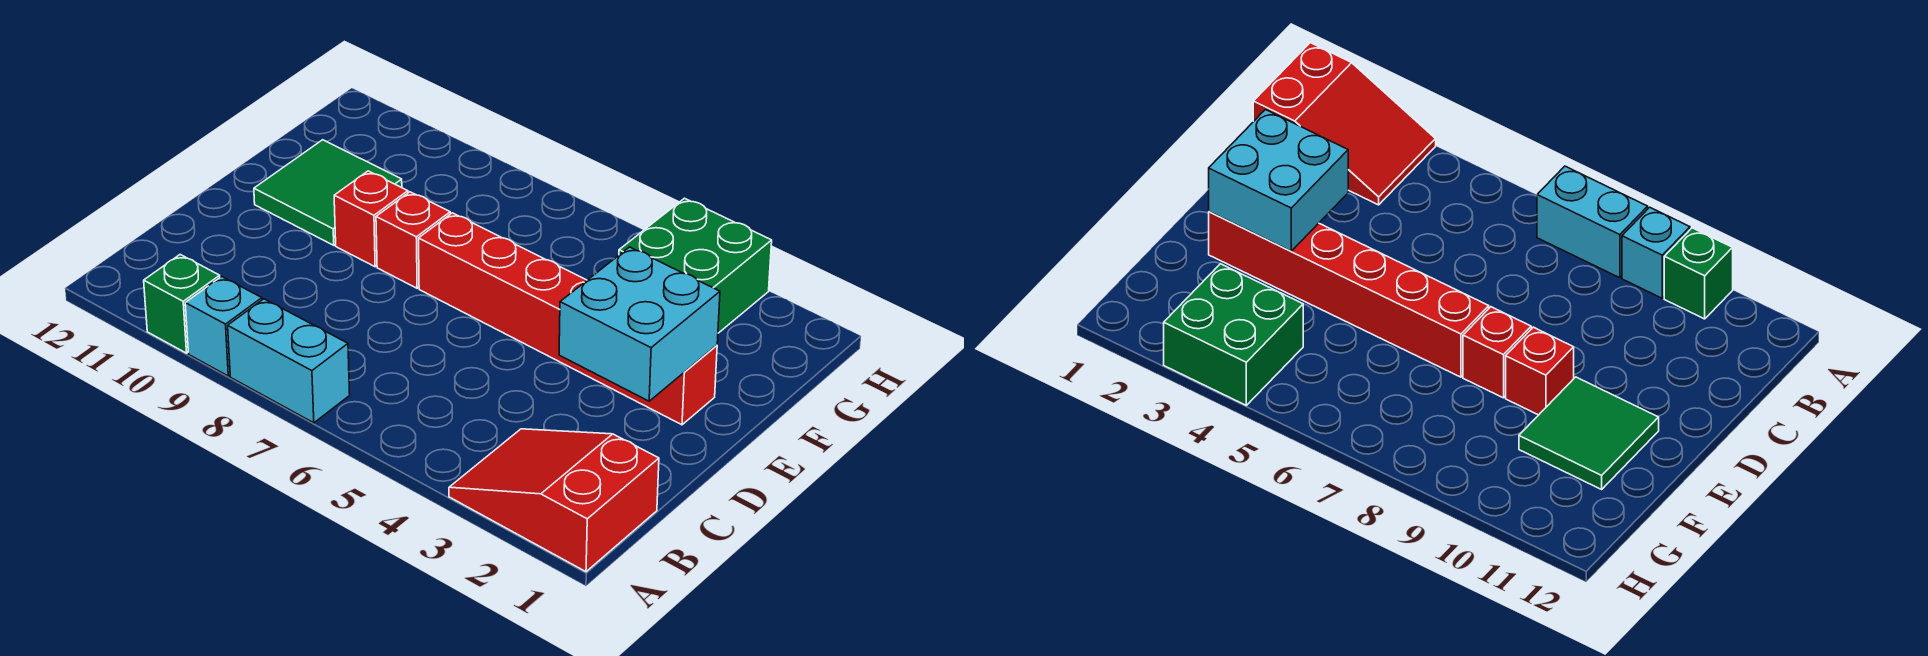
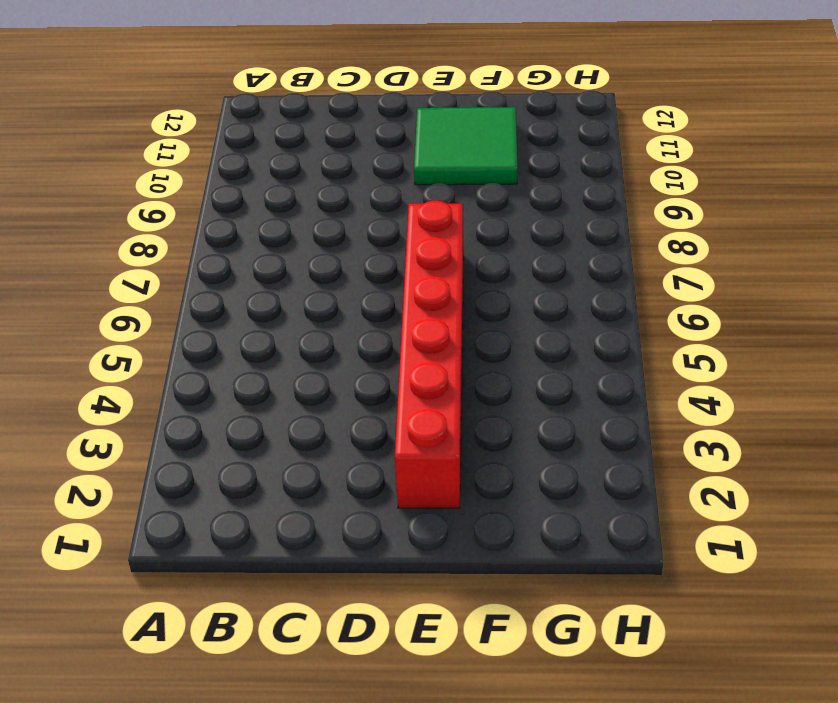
none -> red slope A1:B3 level 1 top 1
none -> cyan brick A7:A8 level 1

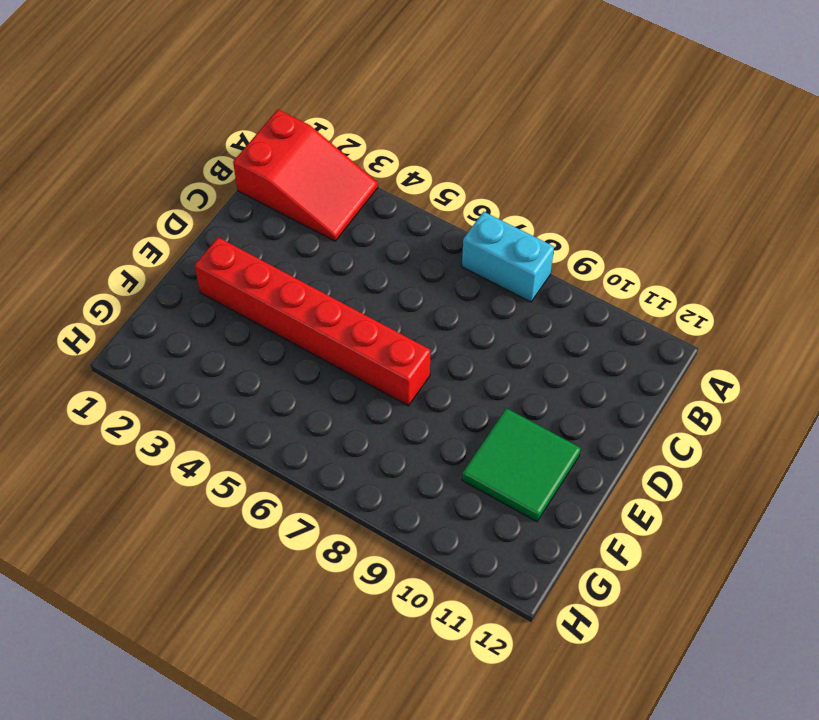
none -> cyan brick A9 level 1
none -> green brick A10 level 1

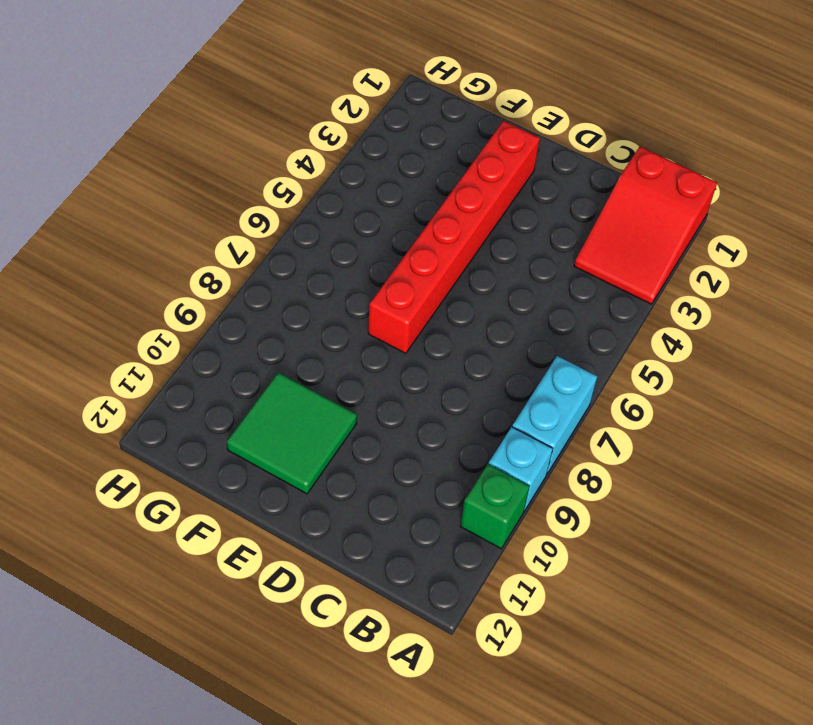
none -> red brick E8 level 1
none -> red brick E9 level 1

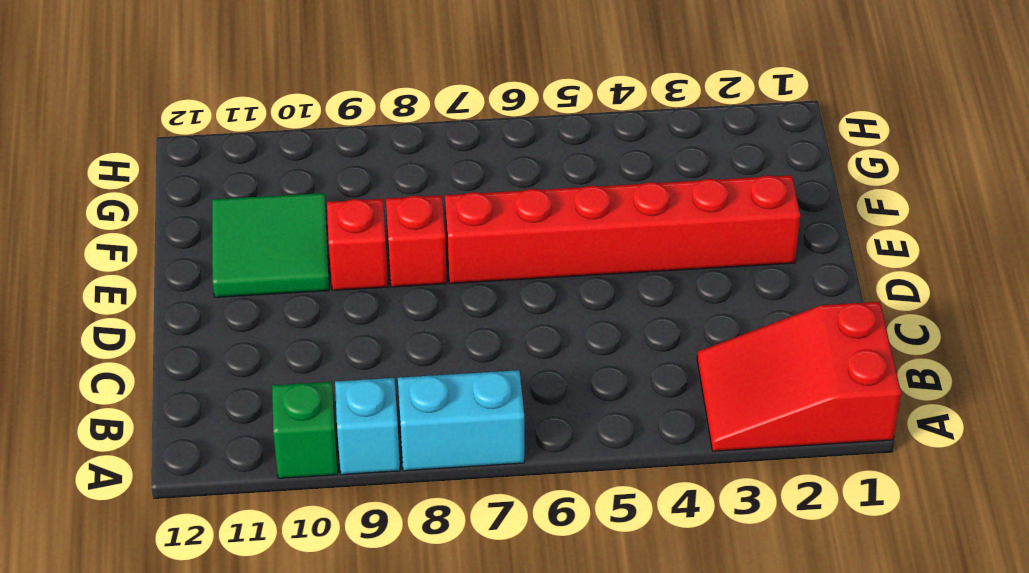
none -> green brick G3:H4 level 1
none -> cyan brick D2:E3 level 2

